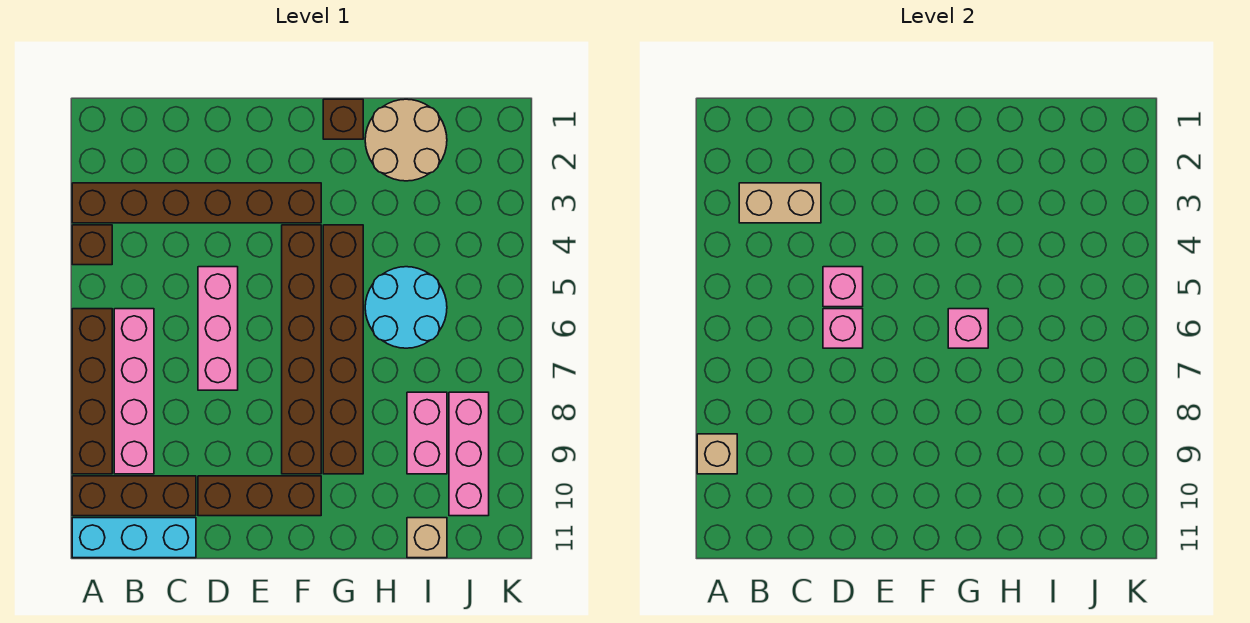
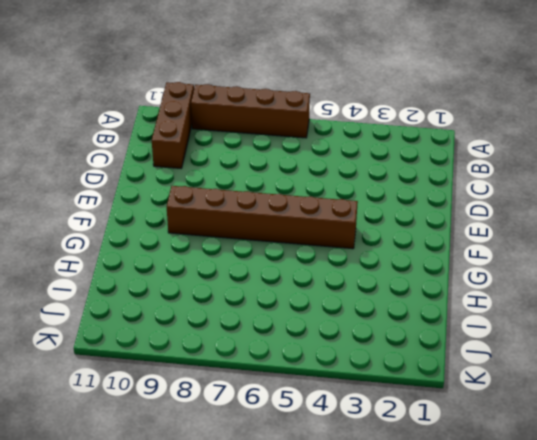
none -> brown brick A3:F3 level 1
none -> brown brick A4 level 1
none -> cyan brick A11:C11 level 1

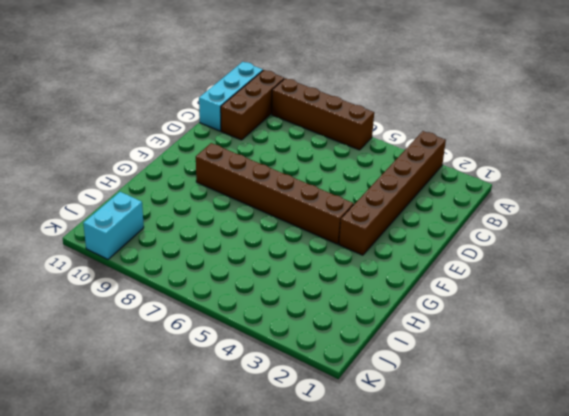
cyan brick J10:K10 level 1 -> pink brick J8:J10 level 1
none -> brown brick A4 level 1
none -> pink brick B6:B9 level 1
none -> pink brick D5:D7 level 1

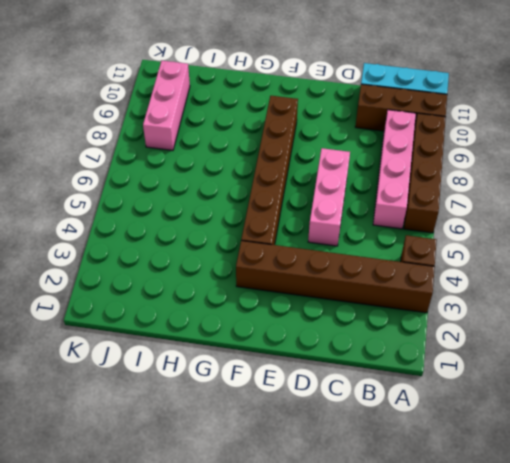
none -> brown brick D10:F10 level 1
none -> brown brick G1 level 1
none -> brown brick G4:G9 level 1

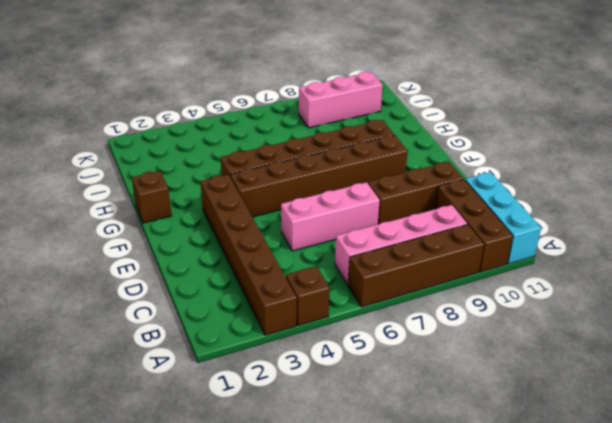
brown brick D8:D10 level 1 -> brown brick D10:F10 level 1
none -> tan round brick H1:I2 level 1
none -> cyan round brick H5:I6 level 1
none -> pink brick I8:I9 level 1

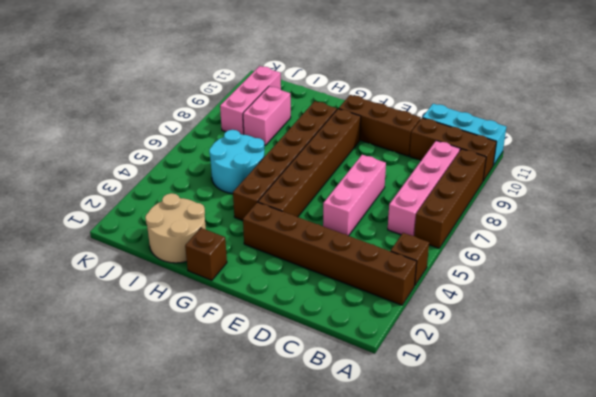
none -> tan brick I11 level 1
none -> tan brick A9 level 2
none -> tan brick B3:C3 level 2

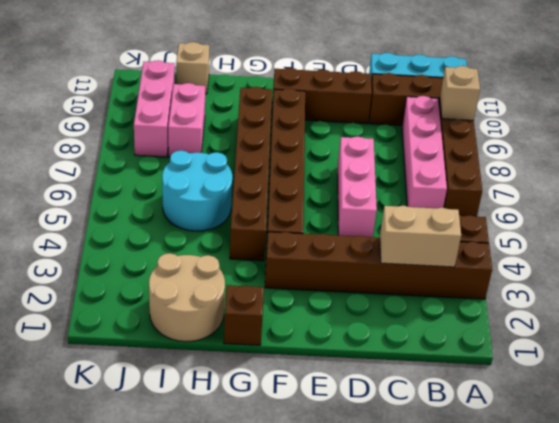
none -> pink brick D5 level 2
none -> pink brick D6 level 2
none -> pink brick G6 level 2

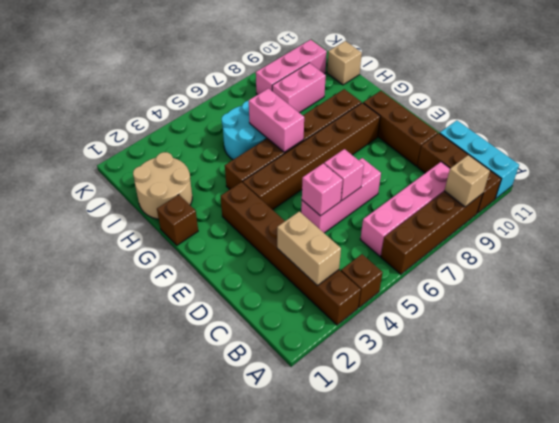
pink brick G6:H6 level 2 -> pink brick G6 level 2

